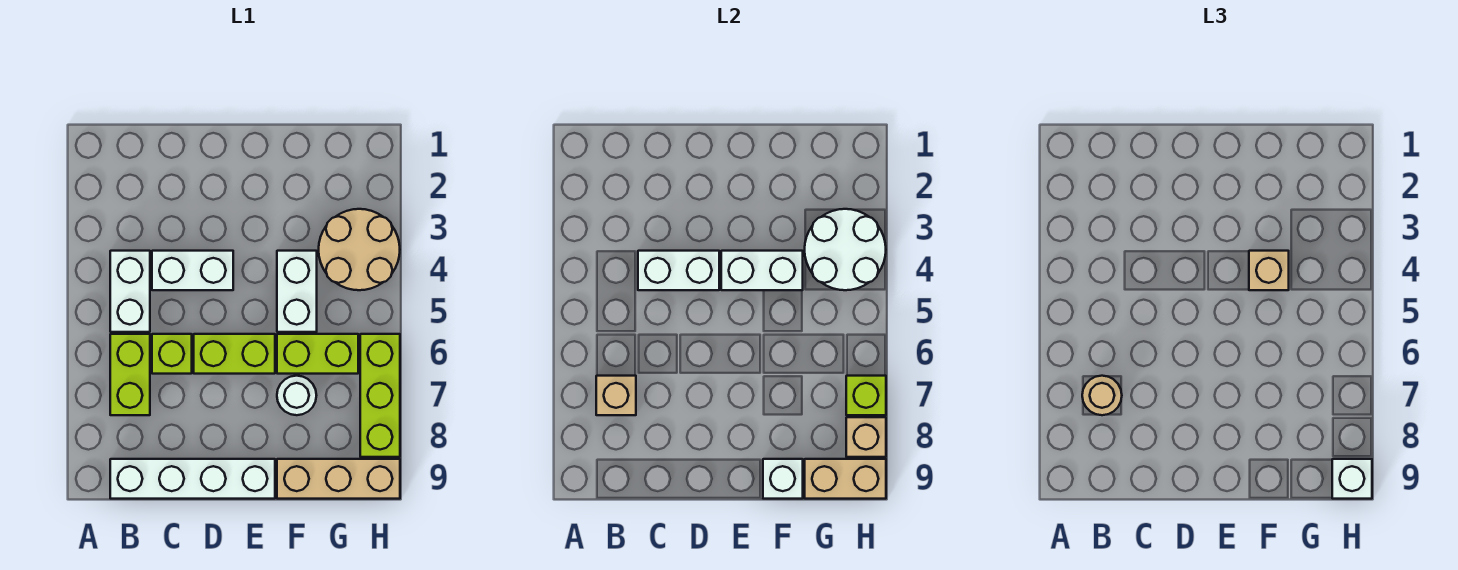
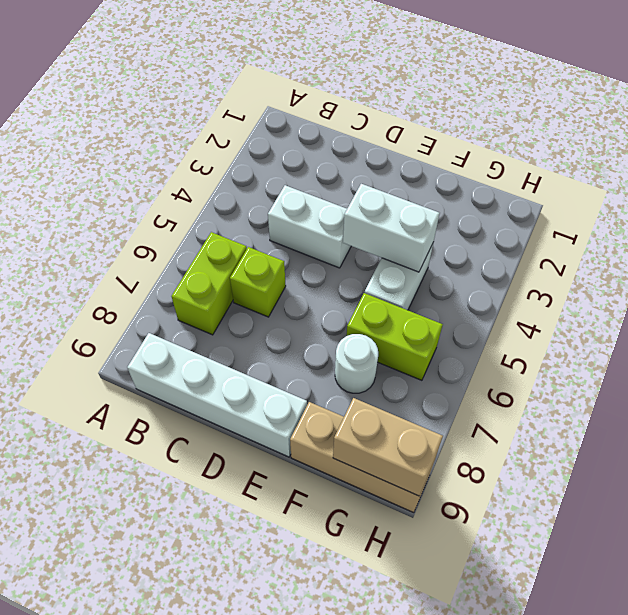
none -> white brick B4:B5 level 1
none -> lime brick D6:E6 level 1
none -> tan round brick G3:H4 level 1

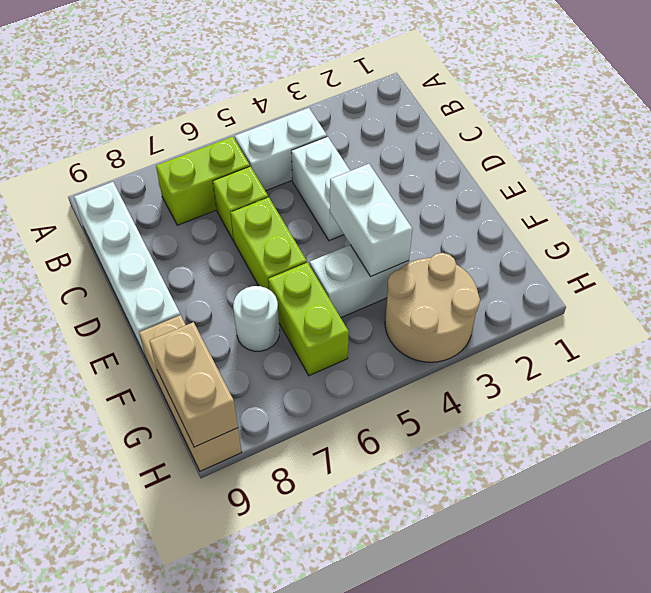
none -> lime brick H6:H8 level 1
none -> tan brick B7 level 2
none -> white brick C4:D4 level 2

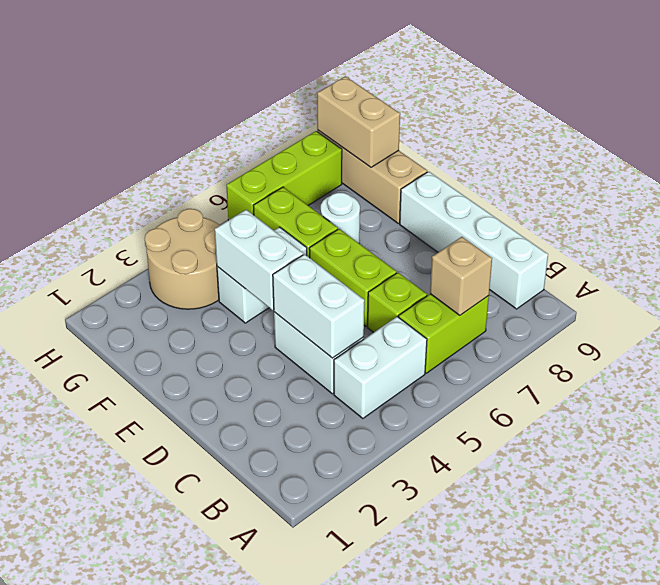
none -> white brick F9 level 2
none -> white round brick G3:H4 level 2
none -> lime brick H7 level 2

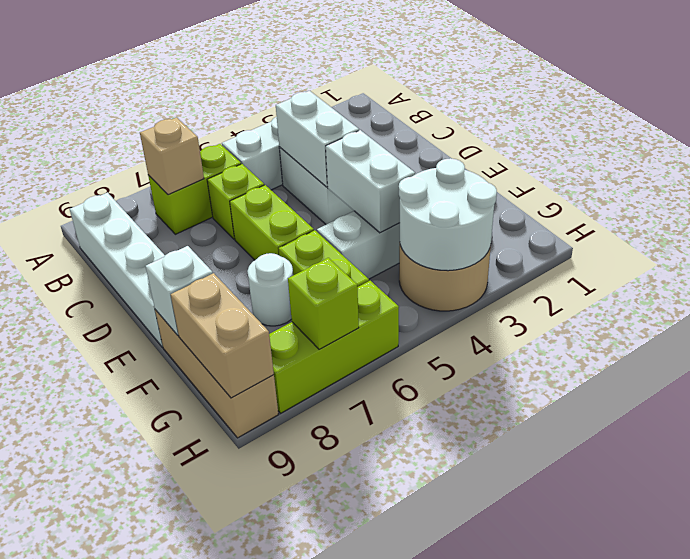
none -> tan brick H8 level 2
none -> tan round brick B7 level 3
none -> tan brick F4 level 3

